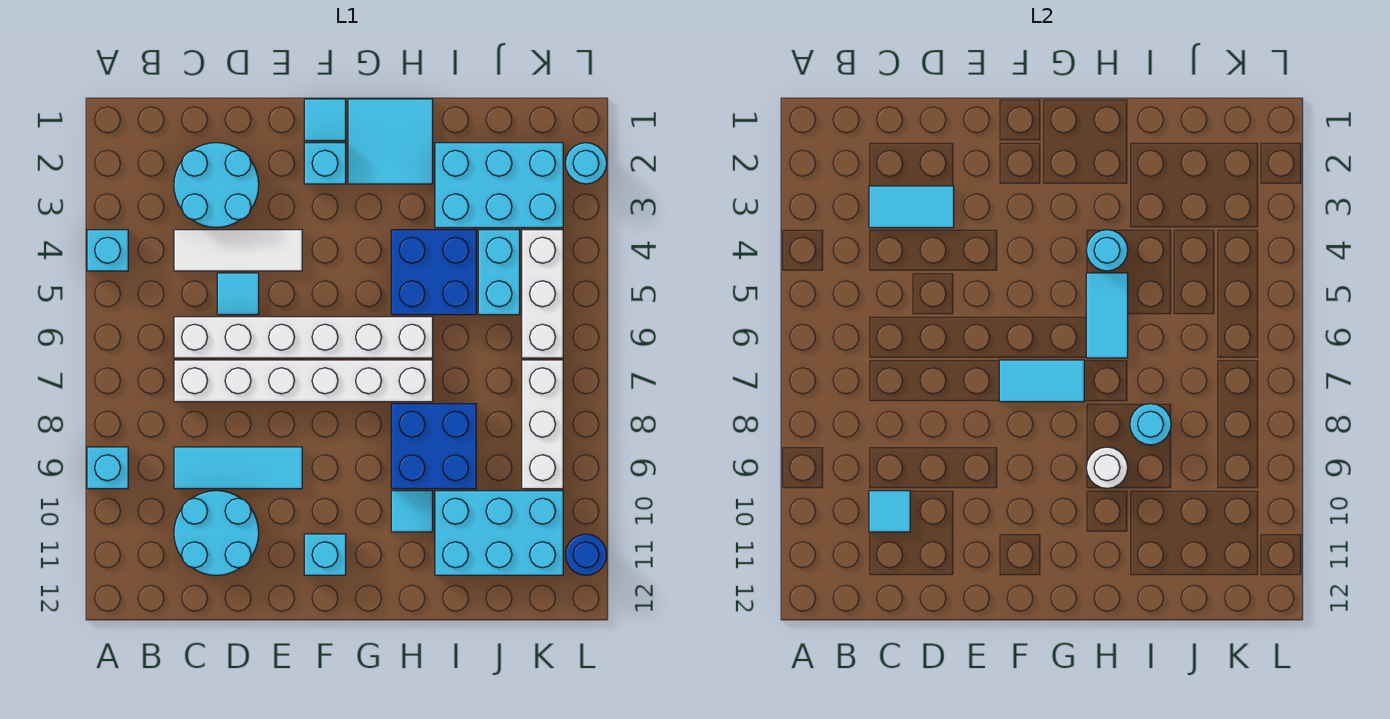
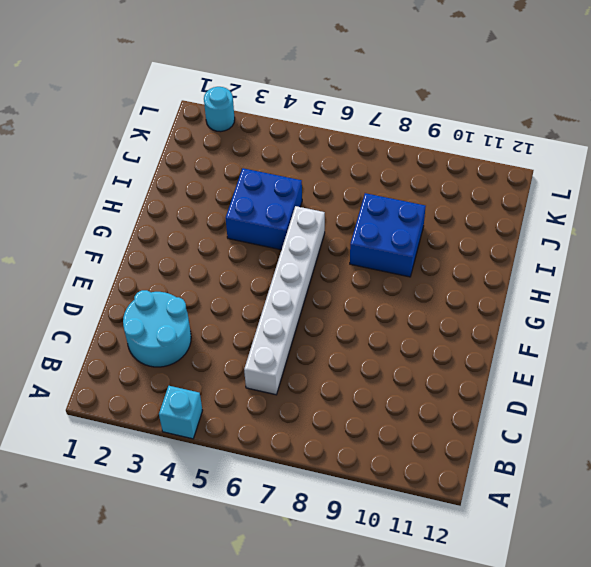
none -> cyan brick A9 level 1
none -> white tile C4:E4 level 1
none -> white brick C7:H7 level 1
none -> cyan tile C9:E9 level 1

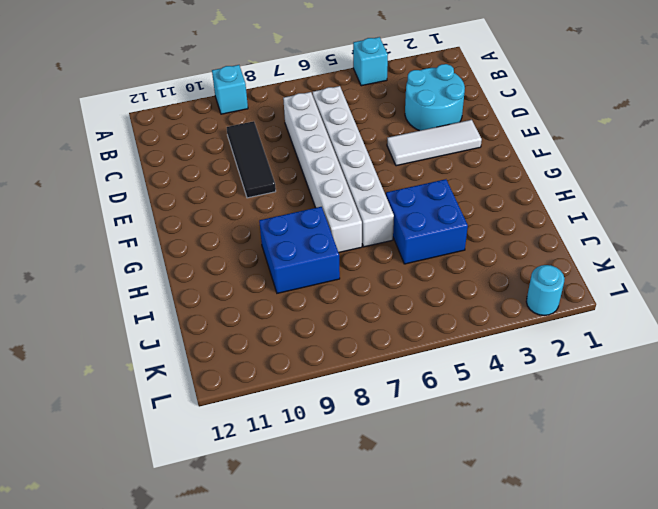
black tile C9:E9 level 1 -> cyan tile C9:E9 level 1
white tile E2:E4 level 1 -> white tile C4:E4 level 1
none -> cyan round brick C10:D11 level 1
none -> cyan tile D5 level 1
none -> cyan tile F1 level 1
none -> cyan brick F2 level 1

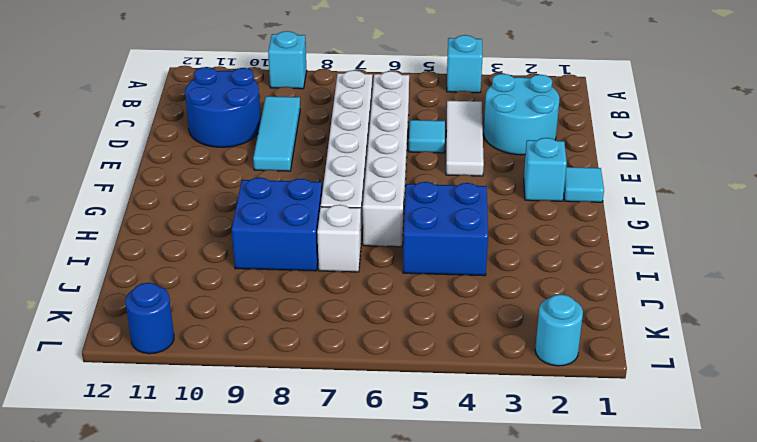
blue round brick C10:D11 level 1 -> cyan round brick C10:D11 level 1
white brick I7 level 1 -> none
none -> cyan brick F11 level 1
none -> cyan tile G1:H2 level 1
none -> cyan tile H10 level 1
none -> cyan brick I2:K3 level 1

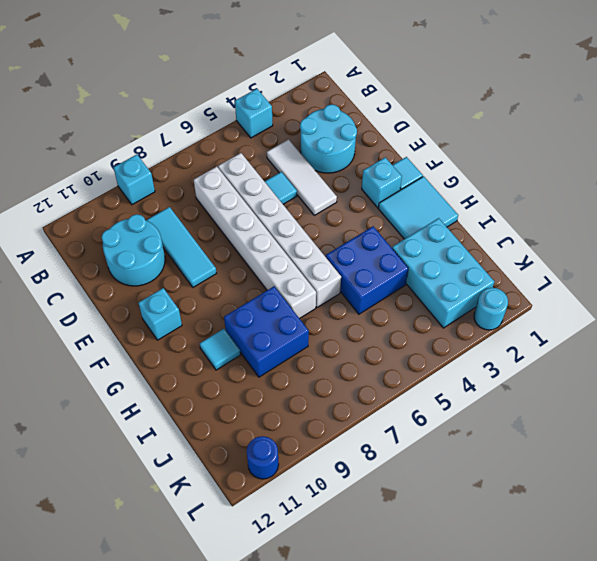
none -> cyan brick I10:K11 level 1
none -> cyan brick J4:J5 level 1
none -> white brick K4:K6 level 1
none -> white brick K7:K9 level 1

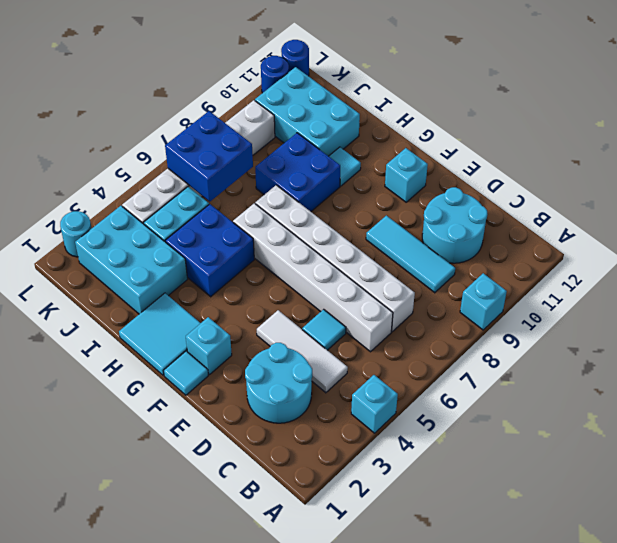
blue brick J6:K7 level 2 -> none
blue round brick L12 level 1 -> none
none -> cyan tile C3:D3 level 2
none -> cyan tile C10 level 2
none -> cyan tile F7:G7 level 2
none -> cyan round brick H4 level 2

